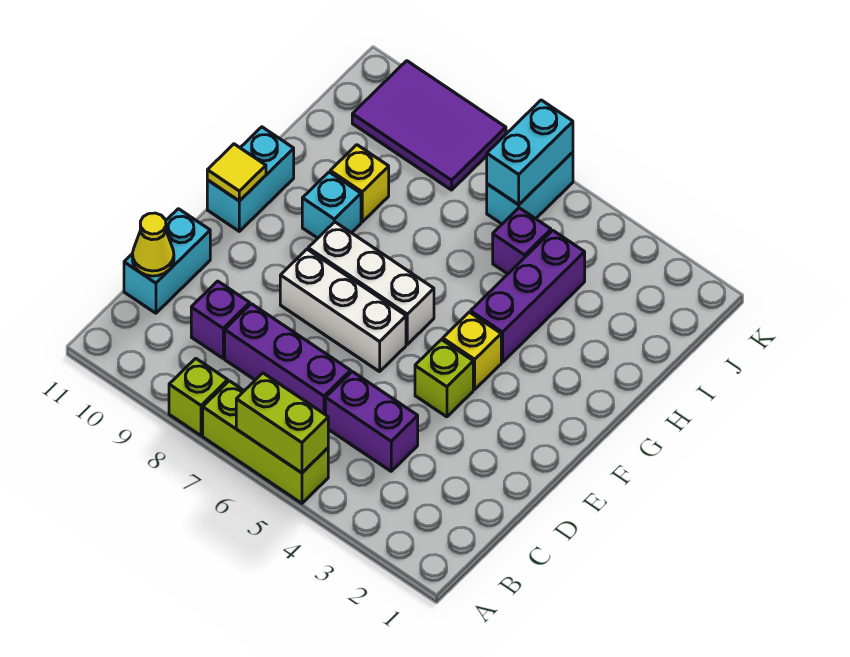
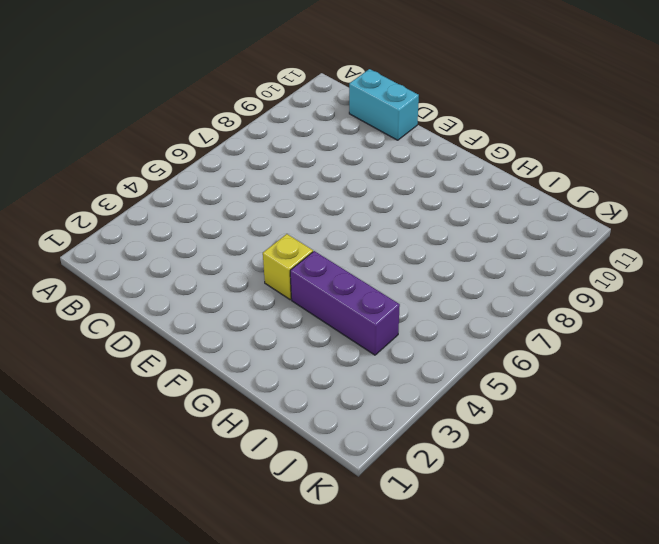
none -> lime brick A5:A7 level 1
none -> lime brick A8 level 1
none -> purple brick C4:C5 level 1

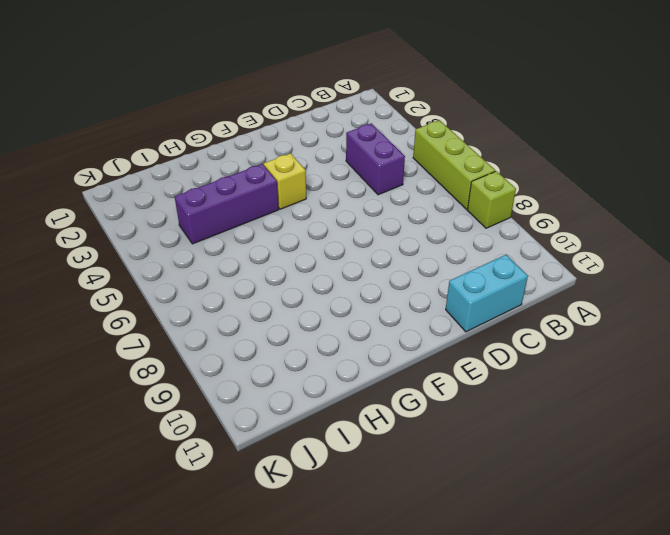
none -> purple brick C6:C8 level 1
none -> purple brick C9 level 1
none -> lime brick E4 level 1

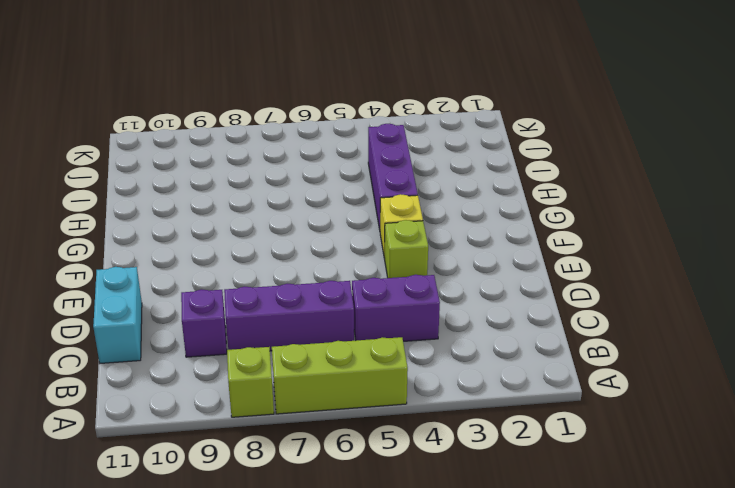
none -> white brick E6:E8 level 1
none -> white brick F6:F8 level 1
none -> cyan brick F11:G11 level 1

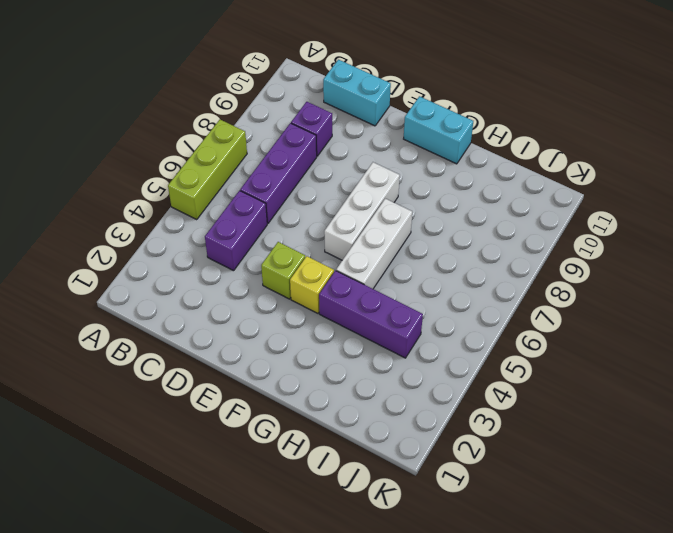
white brick G5:G7 level 1 -> white brick E6:E8 level 1
none -> lime brick A8 level 1
none -> cyan brick G9 level 1
none -> yellow brick H9 level 1

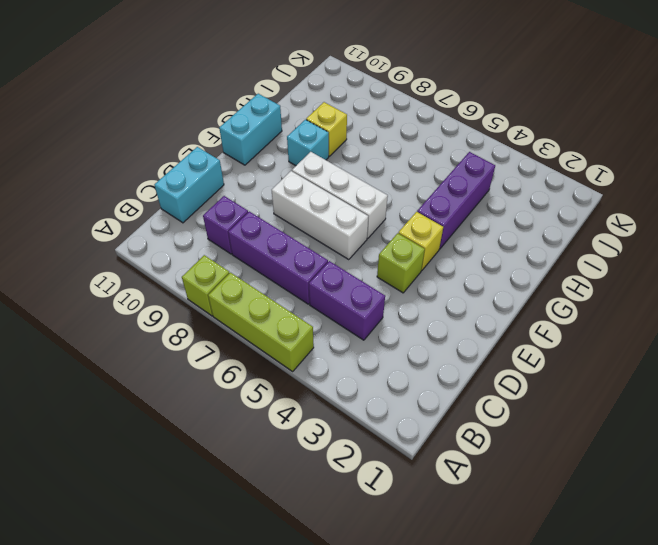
none -> purple brick I5 level 1
none -> cyan brick J6:K6 level 1
none -> purple tile J8:K10 level 1

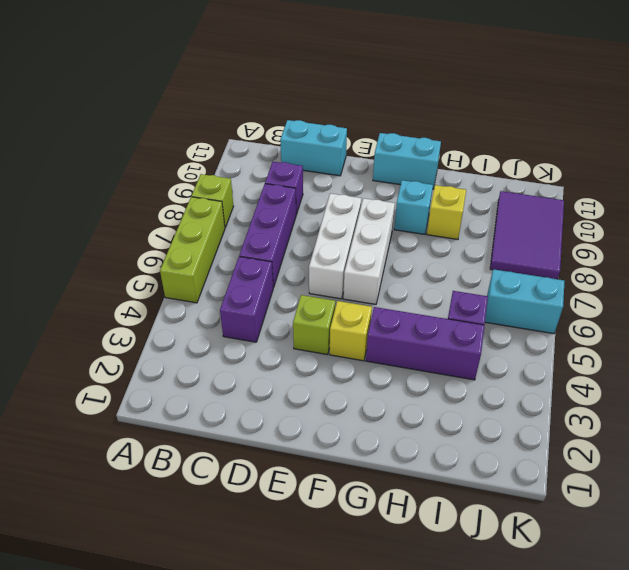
none -> lime brick A5:A6 level 2
none -> yellow cone C11 level 2
none -> yellow tile F11 level 2

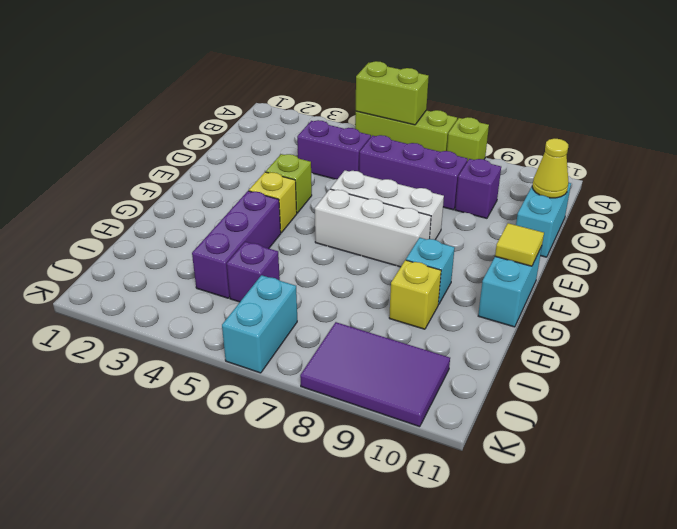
none -> cyan brick J6:K6 level 2

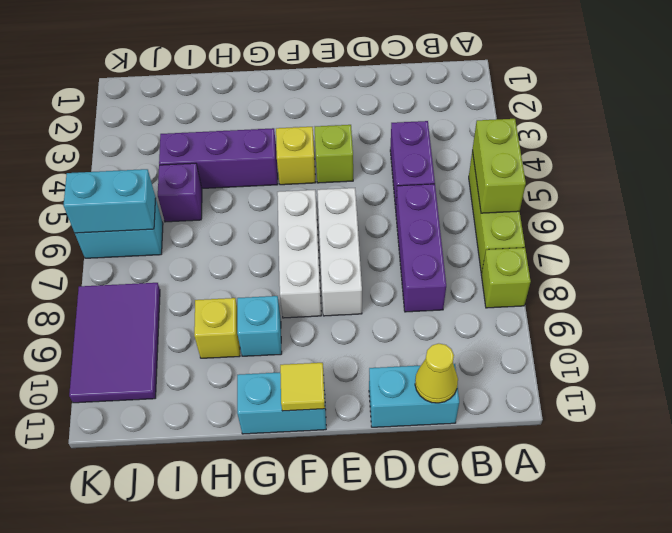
none -> purple brick C9 level 1

